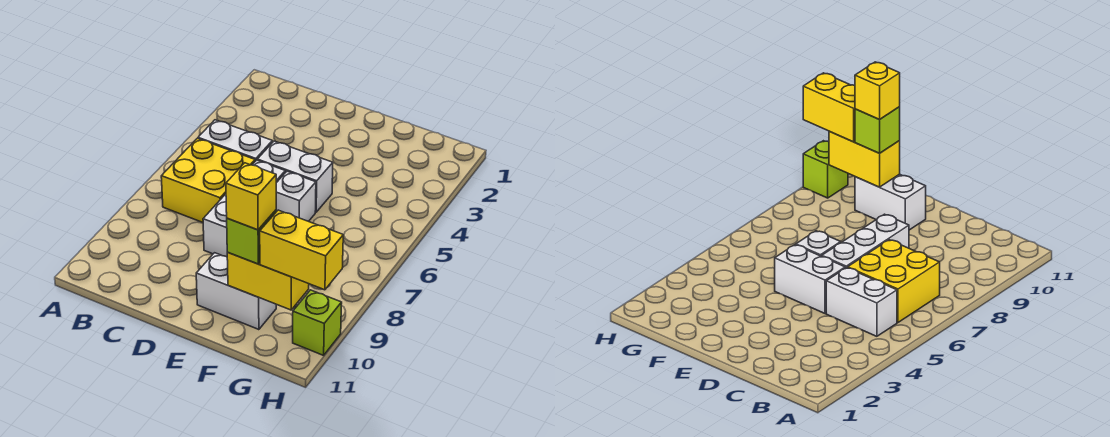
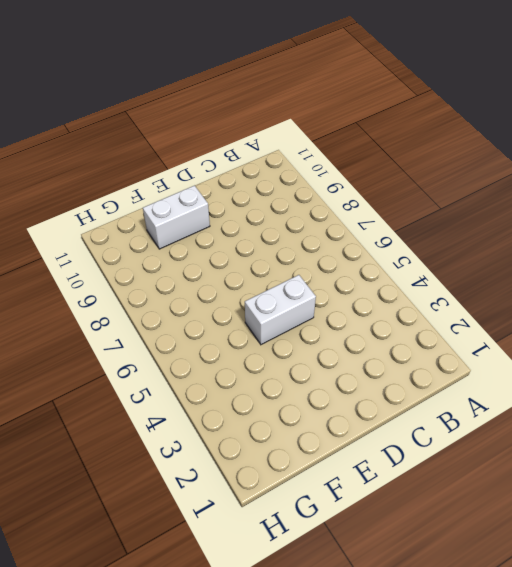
none -> white brick B5:C5 level 1
none -> yellow brick B6:C7 level 1

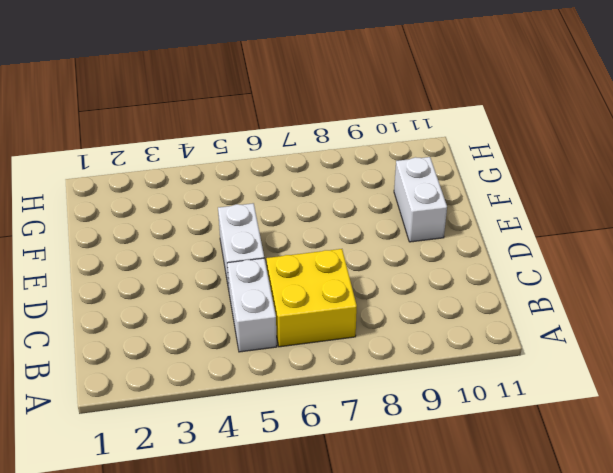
none -> white brick D6:D8 level 1
none -> white brick E6 level 1

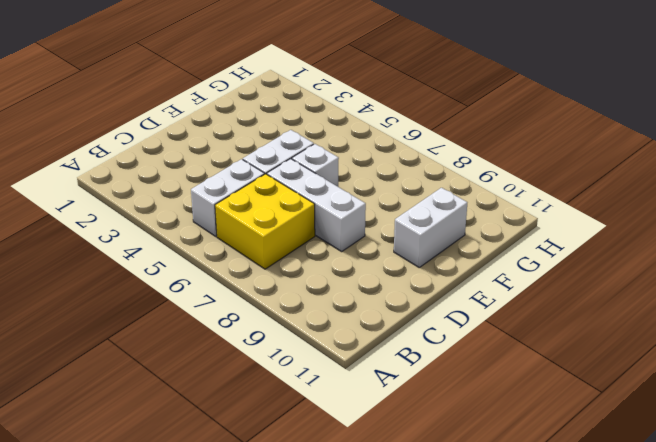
none -> lime brick H10 level 1
none -> yellow brick F10:G10 level 2

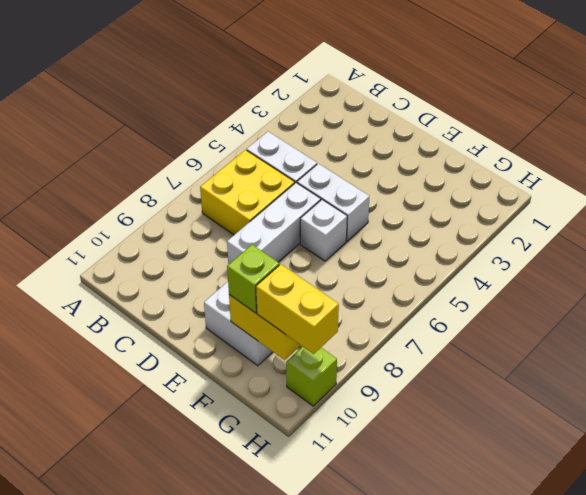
none -> yellow brick F10 level 4

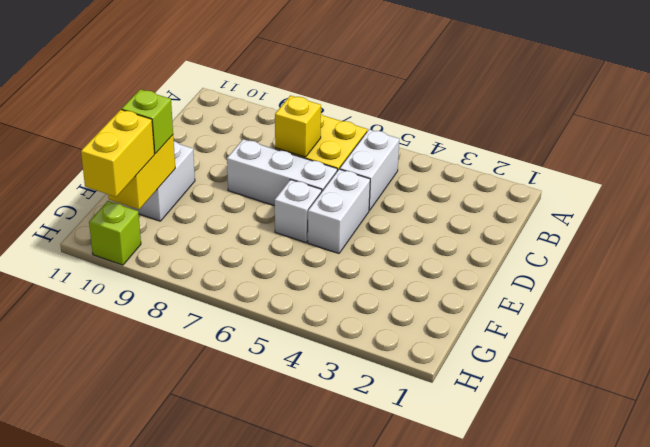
yellow brick C7 level 2 -> yellow brick F10 level 4

